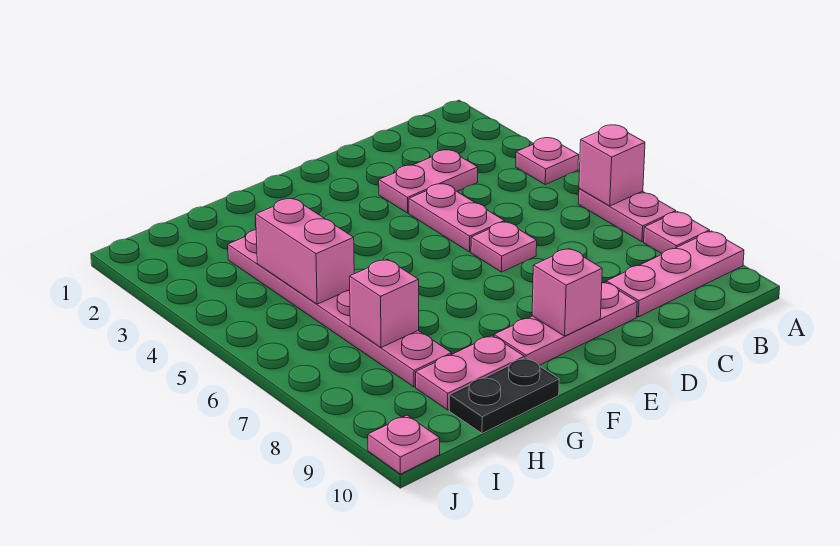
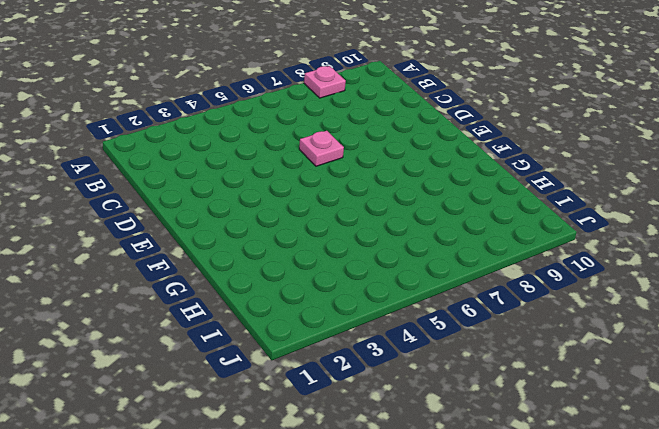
none -> pink plate A4 level 1
none -> pink plate A6:A7 level 1
none -> pink plate A9:C9 level 1

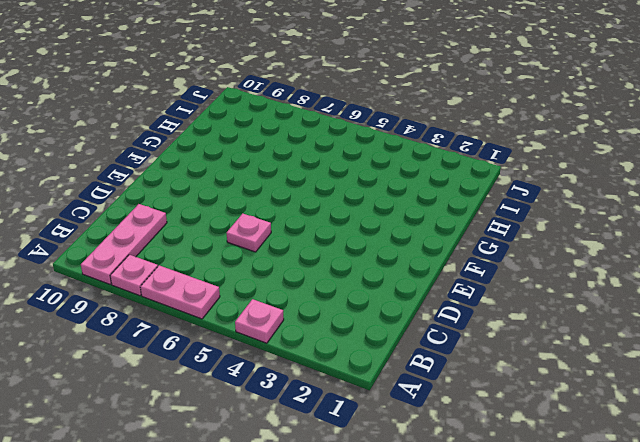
none -> pink plate C3:D3 level 1
none -> pink plate D4:D5 level 1
none -> pink plate D9:F9 level 1

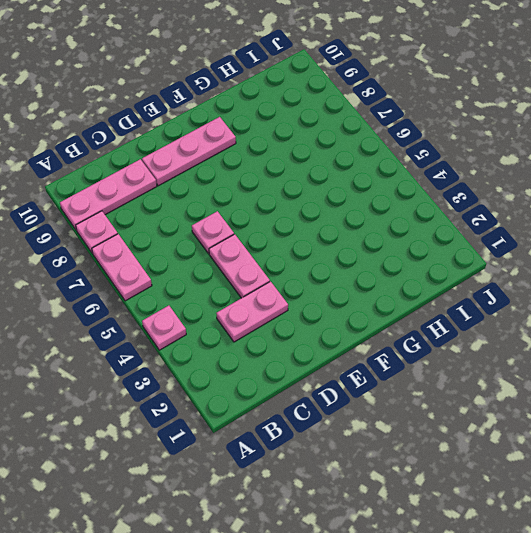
none -> pink plate G9:H9 level 1
none -> black plate G10:H10 level 1
none -> pink plate H3:H8 level 1

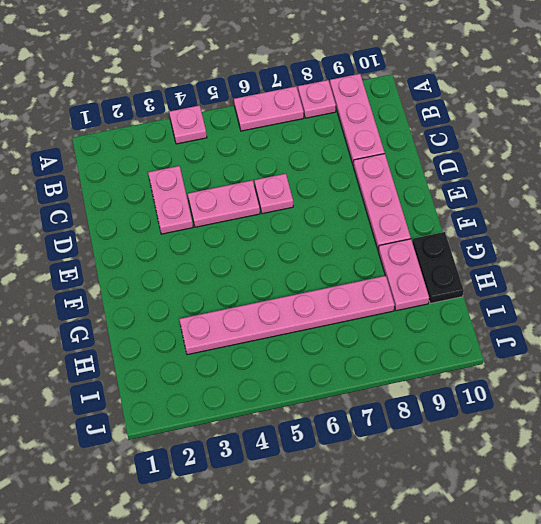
none -> pink plate J10 level 1
none -> pink brick A6 level 2
none -> pink brick E9 level 2

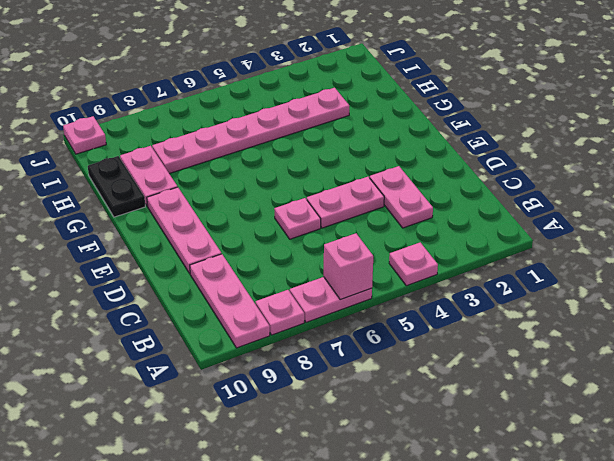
none -> pink brick E9 level 2
none -> pink brick H4:H5 level 2
none -> pink brick H7 level 2

